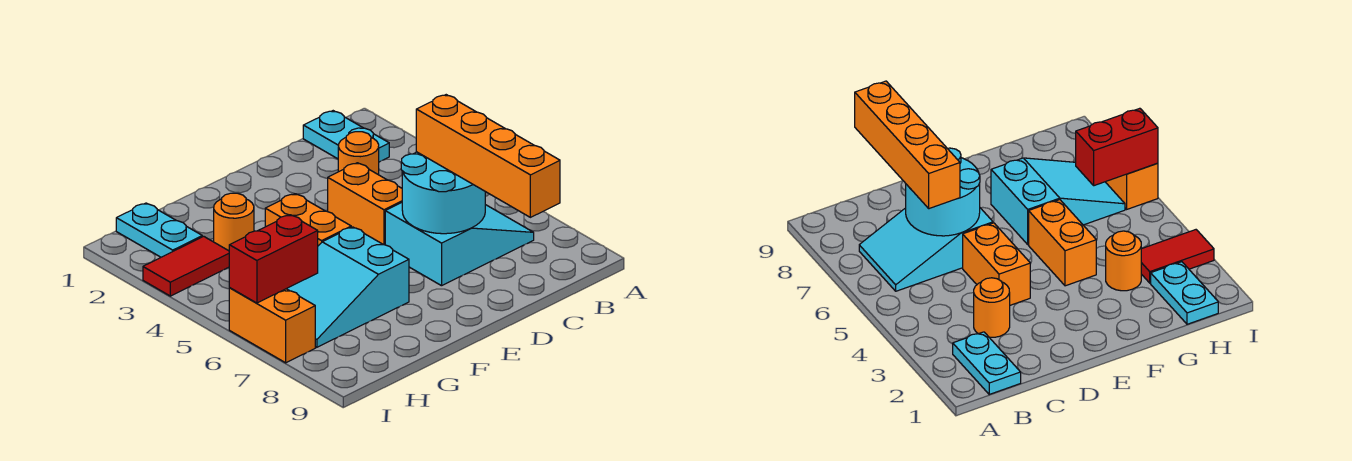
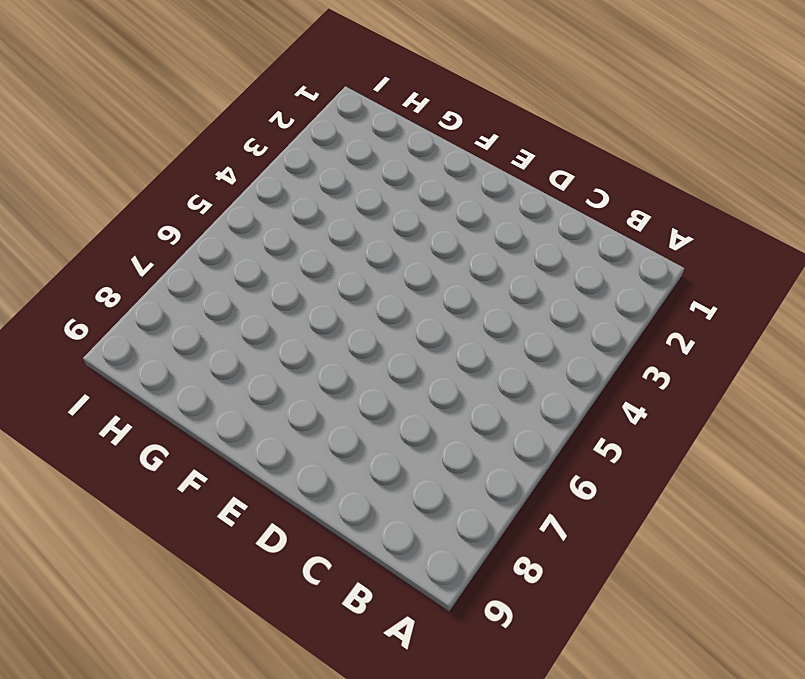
none -> cyan plate B1:B2 level 1
none -> cyan slope B6:D7 level 1 top D
none -> orange round brick C3 level 1

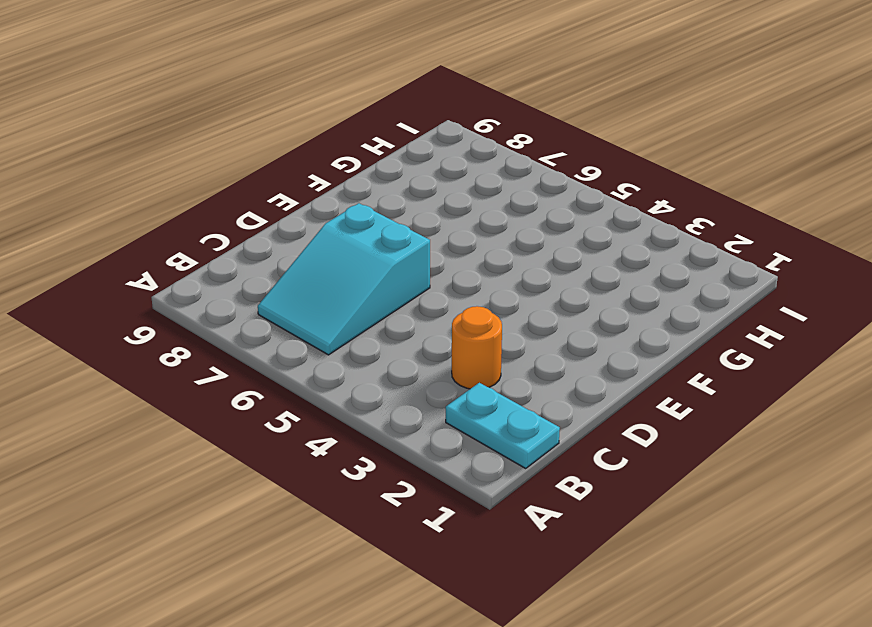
none -> orange brick D4:D5 level 1
none -> orange brick F4:F5 level 1
none -> cyan slope F6:H7 level 1 top F

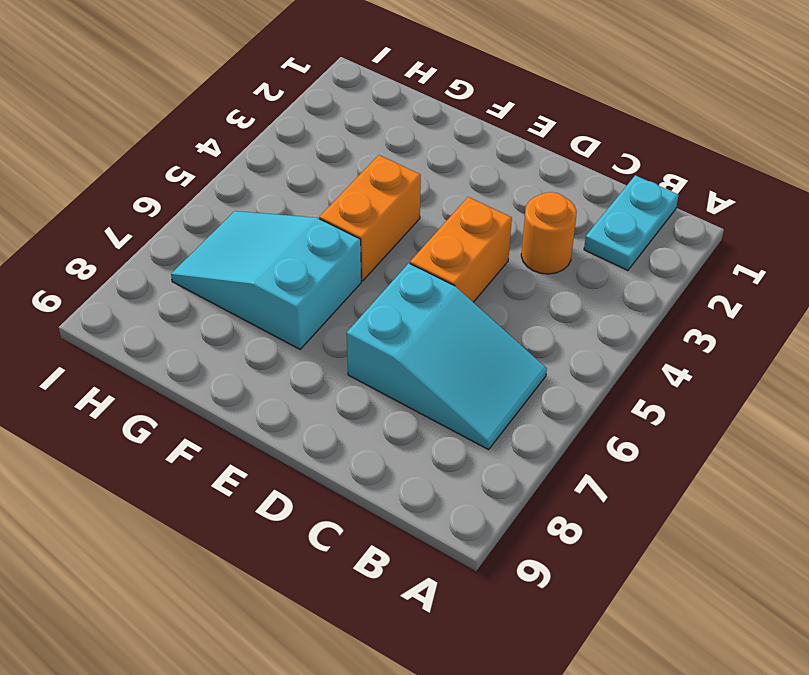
none -> orange round brick G3 level 1
none -> cyan plate H1:H2 level 1
none -> red tile H3:I3 level 1

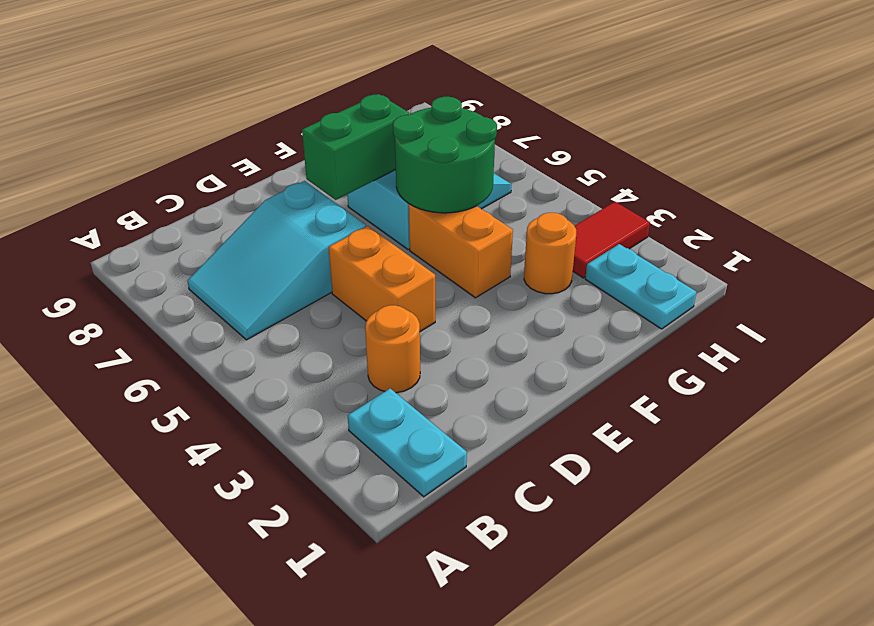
green brick E7:F7 level 2 -> none
green round brick F5:G6 level 2 -> none
none -> orange brick I6:I7 level 1
none -> cyan round brick C6:D7 level 2
none -> red brick H6:I6 level 2

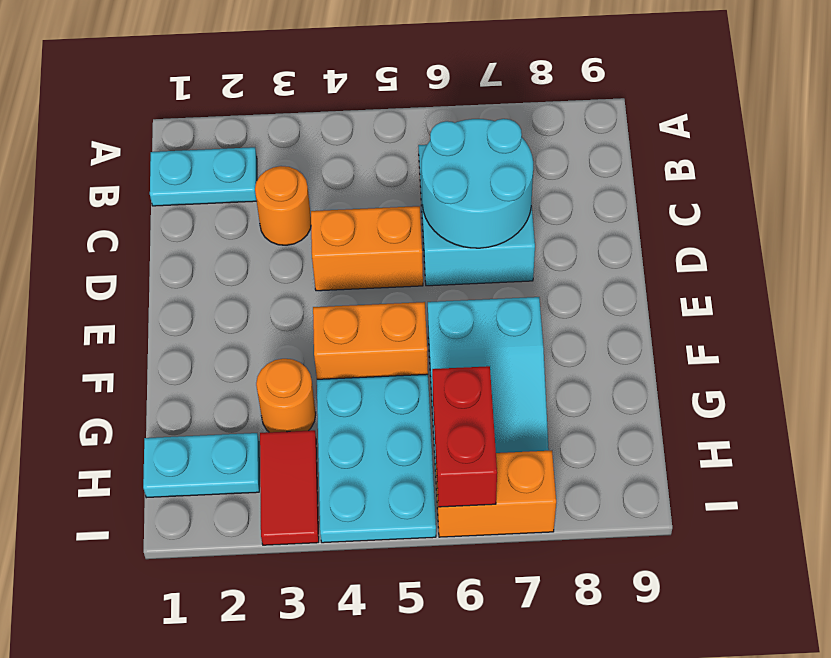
cyan plate G4:I5 level 1 -> none
none -> orange brick C6:C9 level 3

